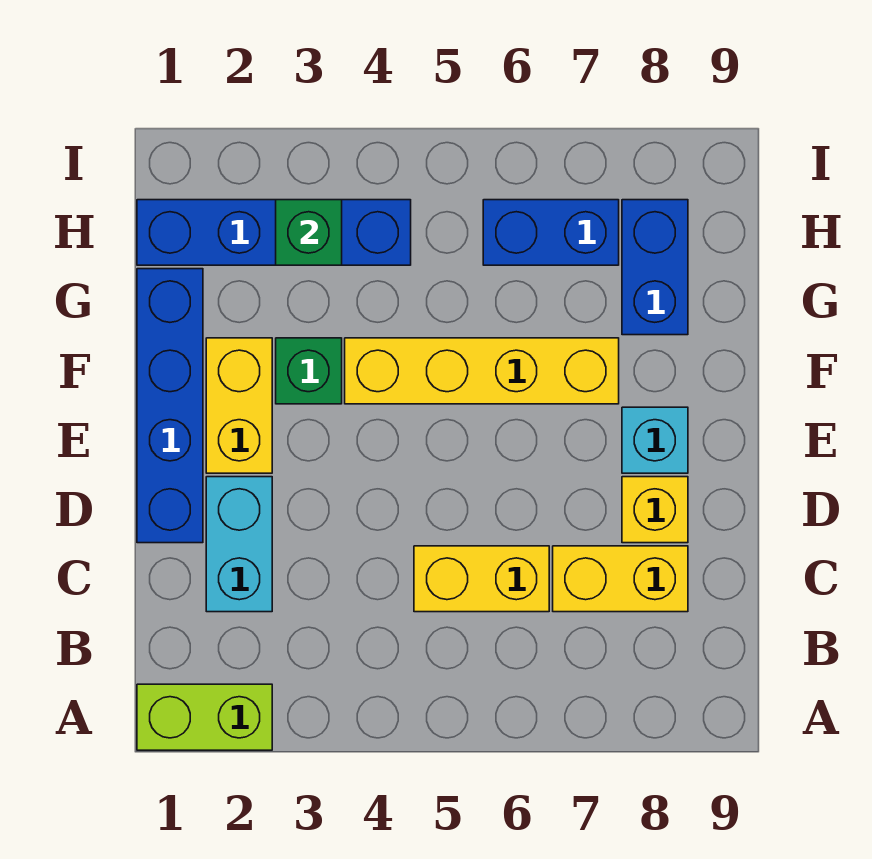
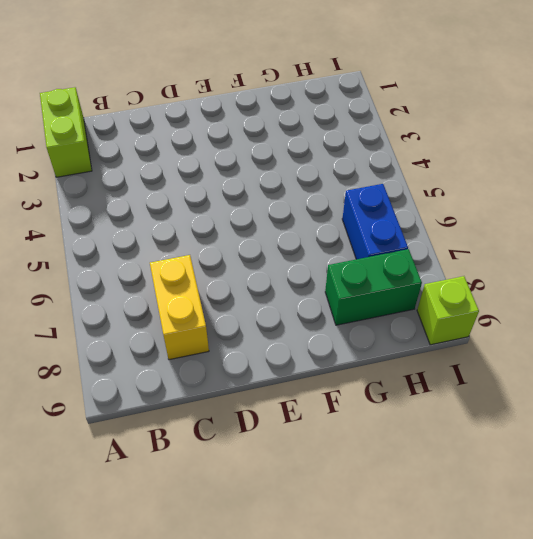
green brick G8:H8 level 1 -> blue brick G8:H8 level 1
lime brick I9 level 1 -> none
none -> cyan brick C2:D2 level 1
none -> yellow brick C5:C6 level 1
none -> blue brick D1:G1 level 1

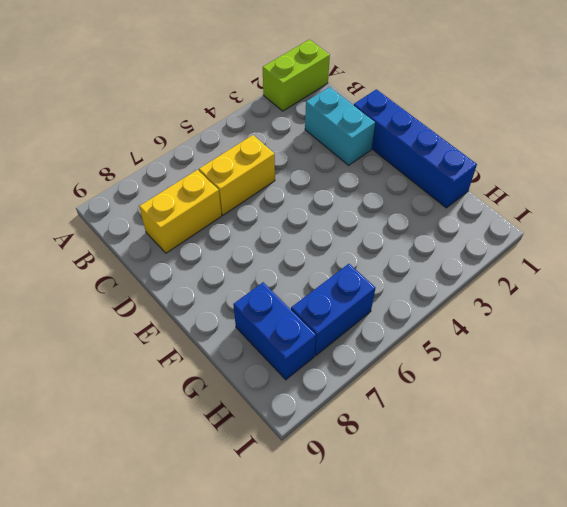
none -> yellow brick D8 level 1
none -> yellow brick E2:F2 level 1
none -> cyan brick E8 level 1

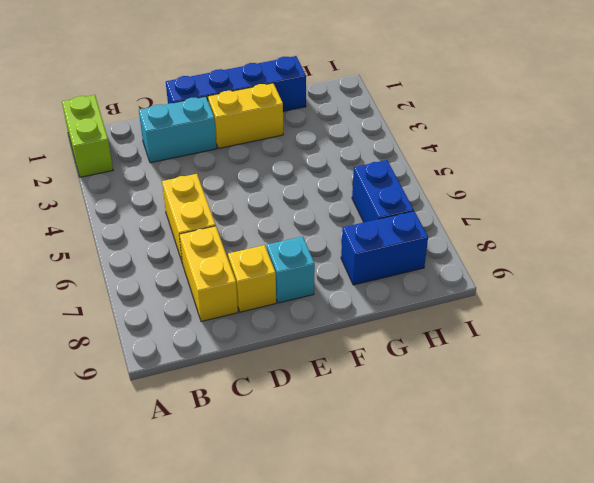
none -> green brick F3 level 1
none -> yellow brick F4:F7 level 1
none -> blue brick H1:H4 level 1

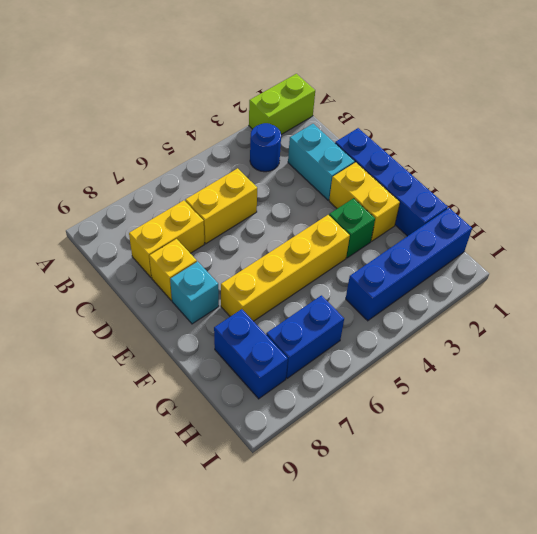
blue round brick B3 level 1 -> none
none -> green brick H3 level 2

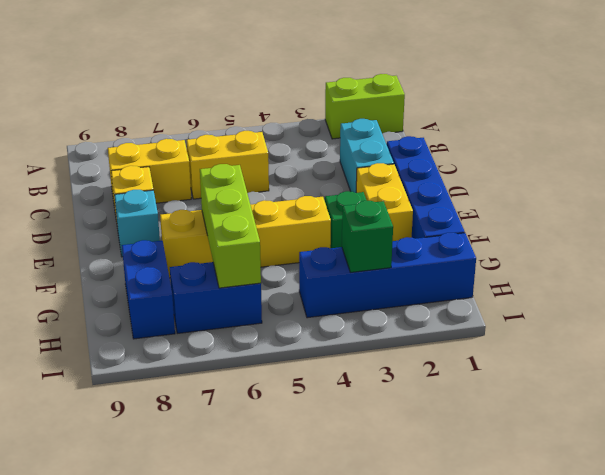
lime brick F6:H6 level 2 -> none

